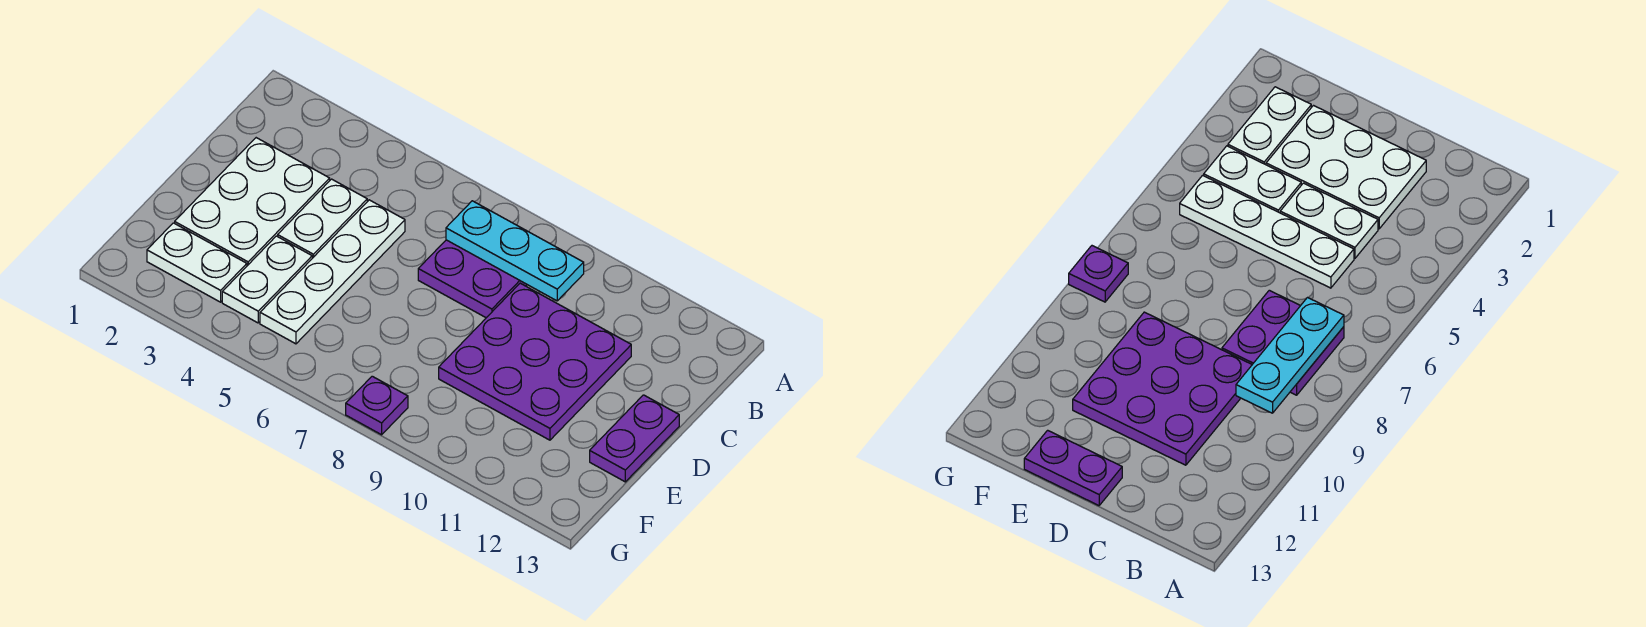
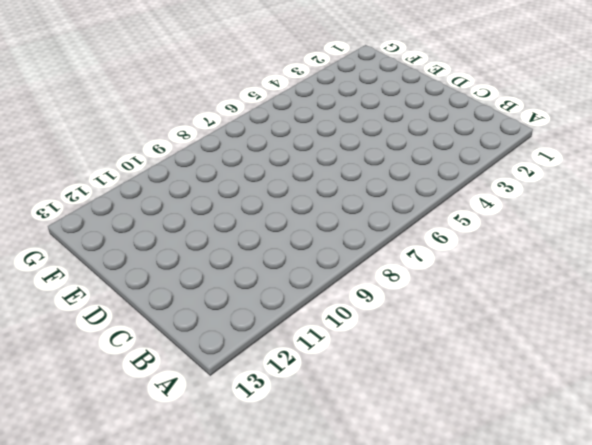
none -> purple plate B7:C8 level 1
none -> white plate C2:E3 level 1

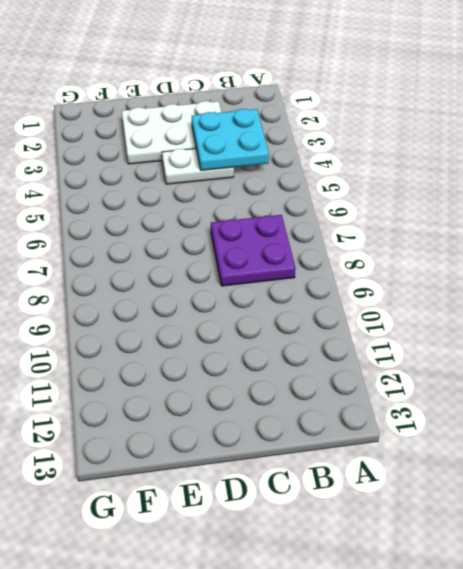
cyan plate B3:C4 level 2 -> none
none -> white plate C5:F5 level 1
none -> purple plate C9:E11 level 1

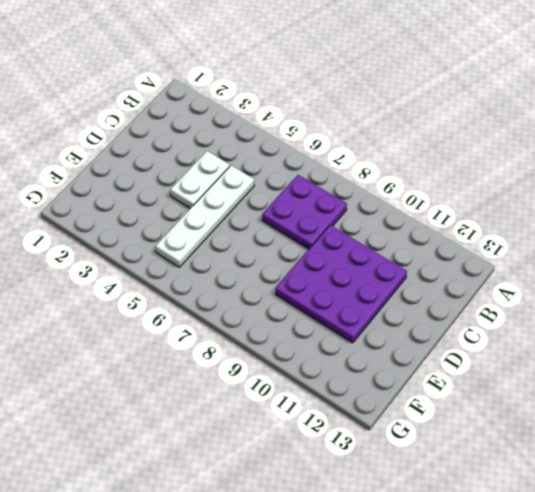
none -> white plate C2:E3 level 1
none -> purple plate D13:E13 level 1

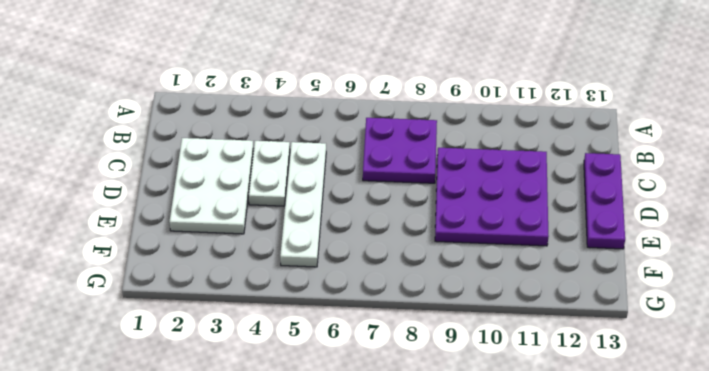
purple plate C13:E13 level 1 -> purple plate D13:E13 level 1
none -> white plate E4:F4 level 1
none -> white plate F2:F3 level 1

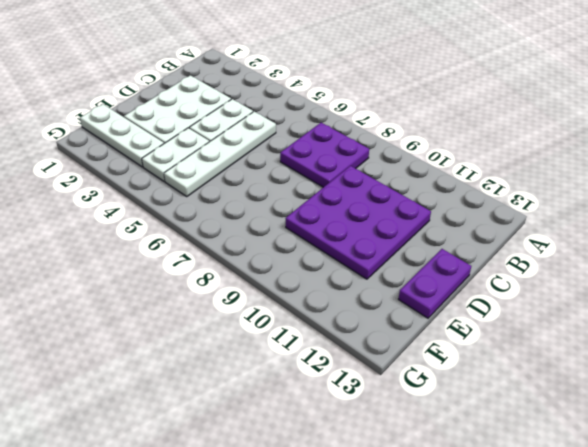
white plate F1:F3 level 1 -> white plate F2:F3 level 1
none -> purple plate G8 level 1
none -> cyan plate B7:B9 level 2

